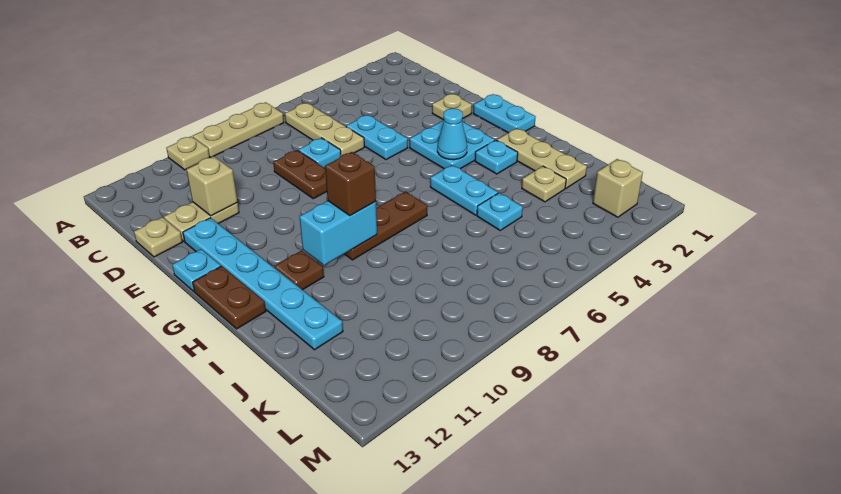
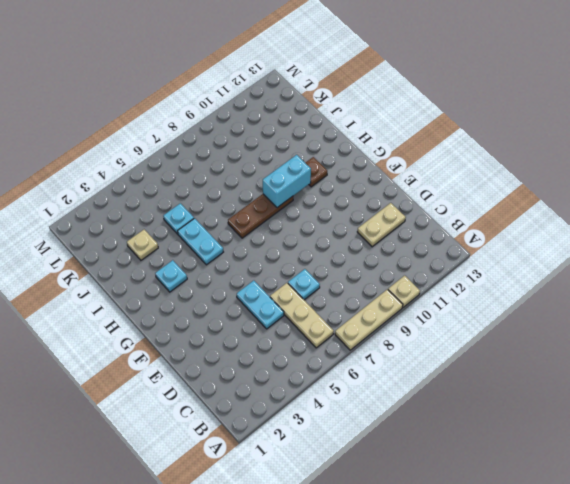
none -> brown plate D8:E8 level 1
none -> tan plate D13 level 1
none -> tan plate E2 level 1

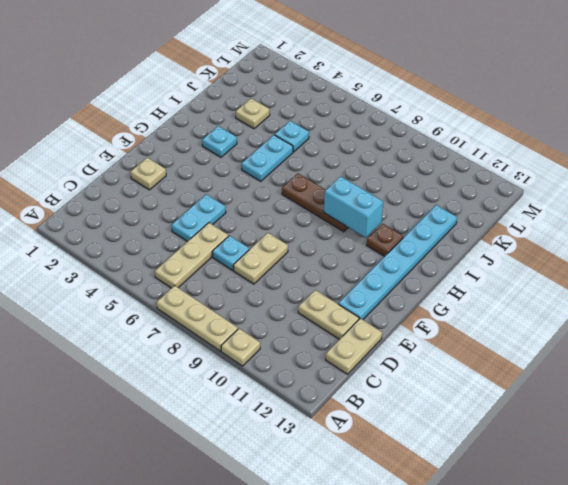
tan plate C13:D13 level 1 -> tan plate D13 level 1
tan plate D8:E8 level 1 -> brown plate D8:E8 level 1
none -> cyan plate F1:G1 level 1
none -> cyan plate F3:G4 level 1
none -> cyan plate F13 level 1

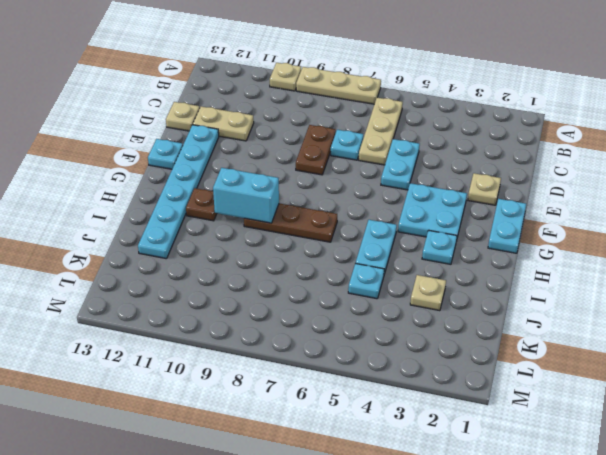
none -> brown plate G13:H13 level 1
none -> tan plate H2:J2 level 1
none -> tan brick L2 level 1

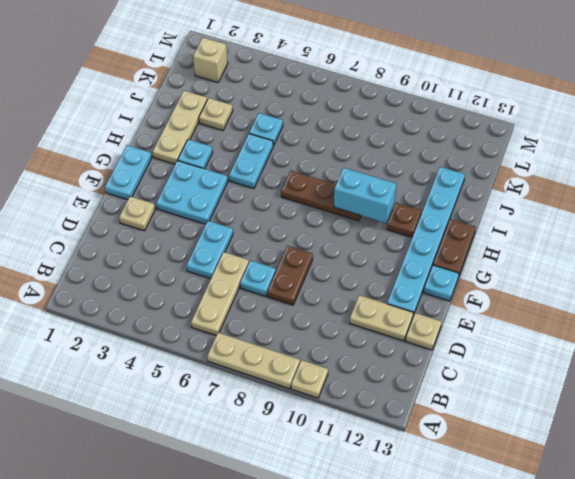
none -> tan brick D11 level 2
none -> cyan cone G4 level 2
none -> brown brick H9 level 3

